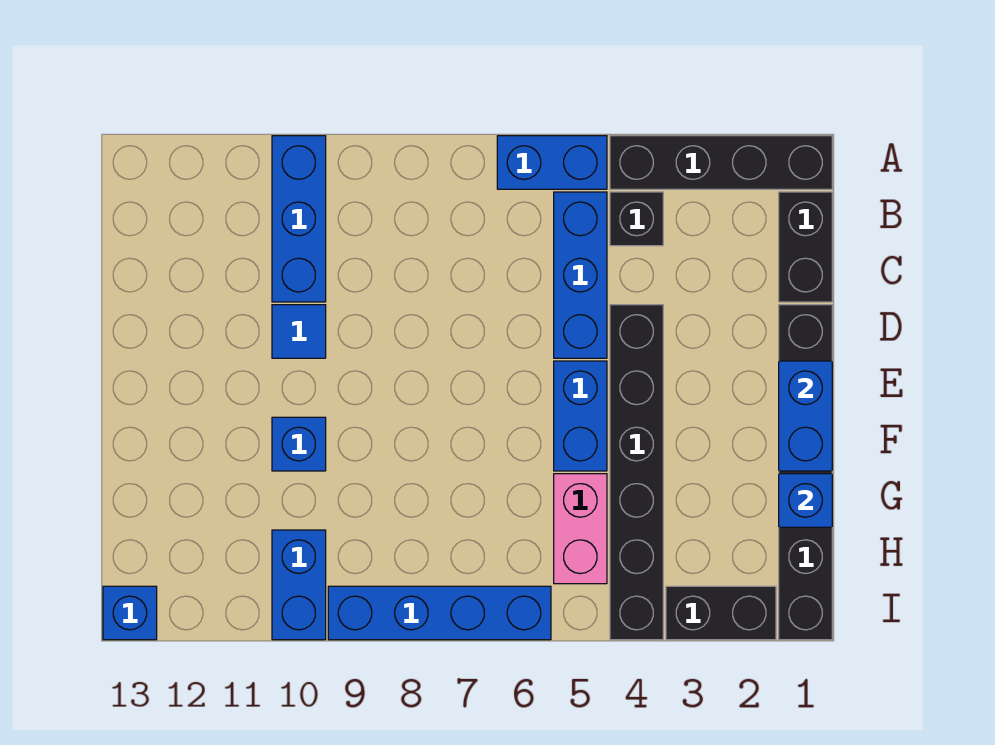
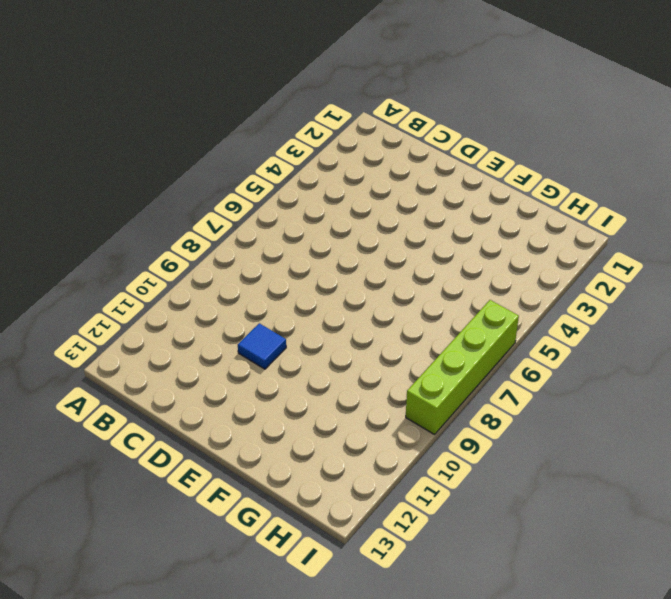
lime brick I6:I9 level 1 -> blue brick I6:I9 level 1
none -> black brick A1:A4 level 1
none -> blue brick A5:A6 level 1
none -> blue brick A10:C10 level 1

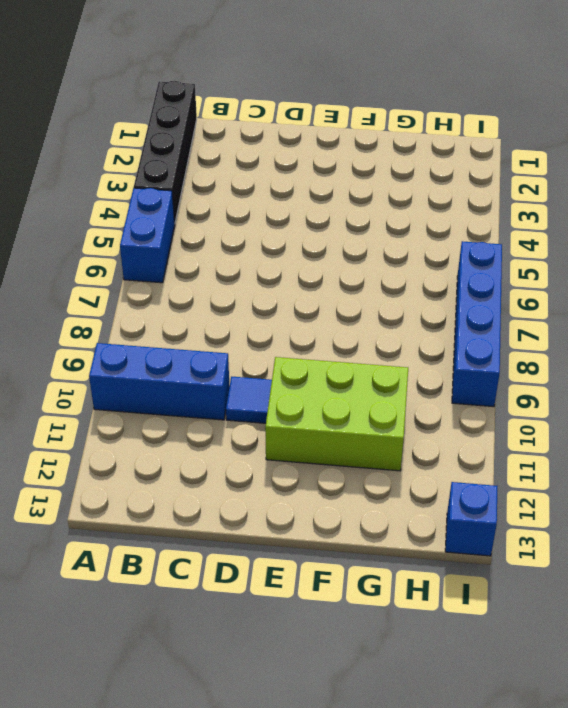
lime brick E10:G11 level 1 -> blue brick F10 level 1
none -> black brick B1:C1 level 1
none -> black brick B4 level 1
none -> blue brick B5:D5 level 1

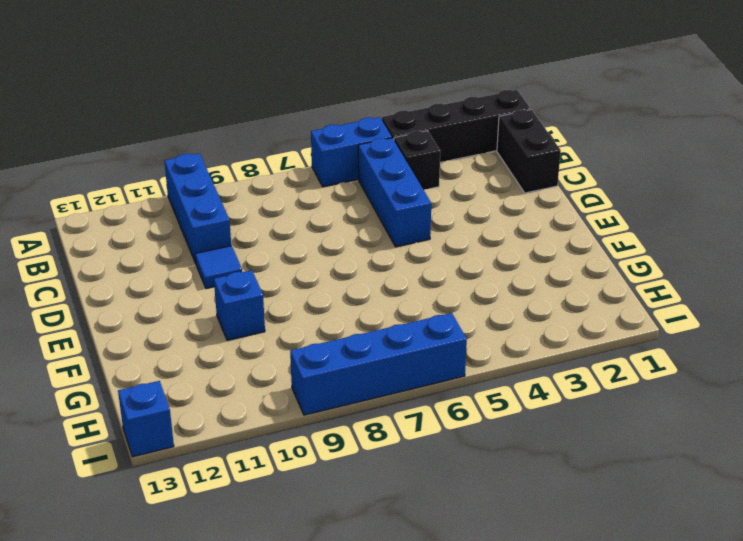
none -> black brick D1:I1 level 1
none -> black brick D4:I4 level 1
none -> blue brick E5:F5 level 1

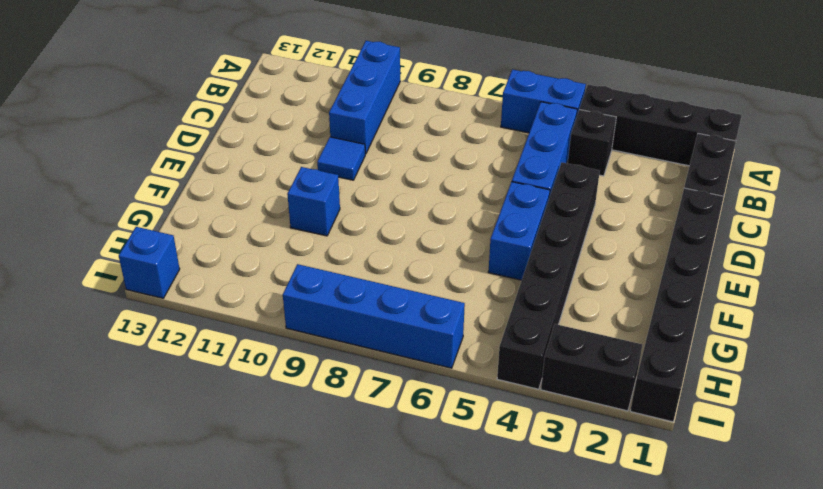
none -> pink brick G5:H5 level 1
none -> blue brick H10:I10 level 1
none -> blue brick E1:F1 level 2

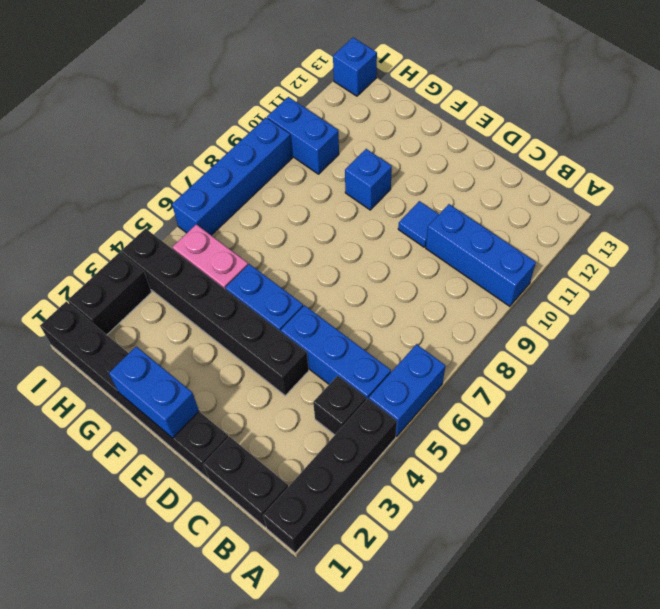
none -> blue brick G1 level 2

